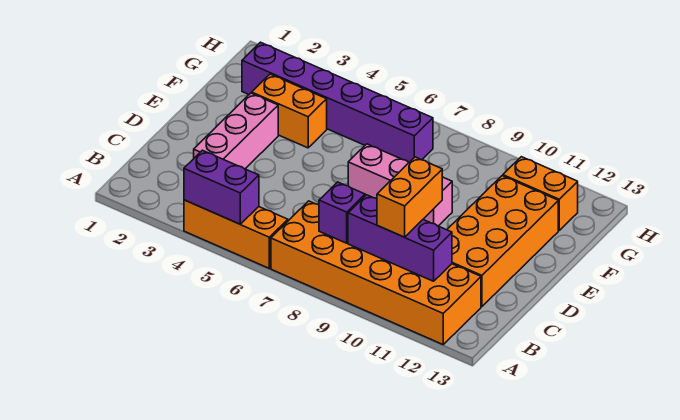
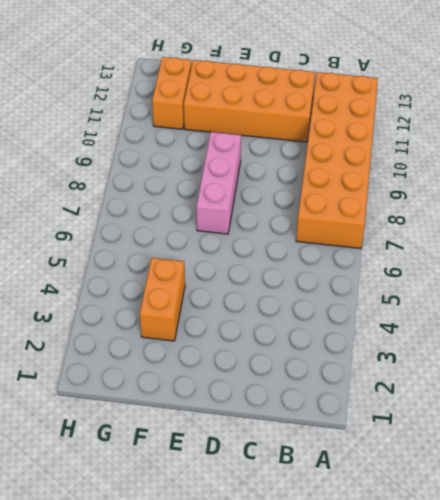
none -> orange brick A4:A6 level 1
none -> pink brick C3:E3 level 1
none -> purple brick G2:G7 level 1

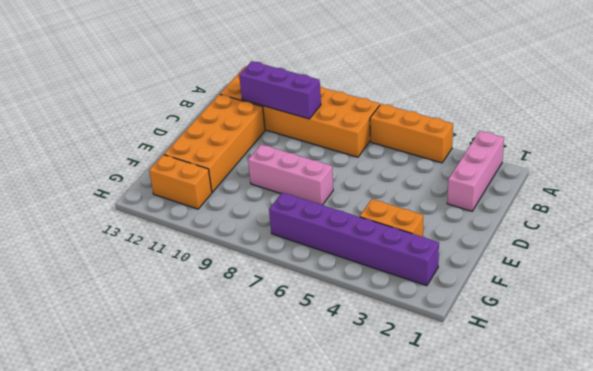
pink brick A2:C2 level 1 -> pink brick C3:E3 level 1
none -> purple brick A4:A5 level 2
none -> purple brick B8 level 2
none -> orange brick B10:C10 level 3

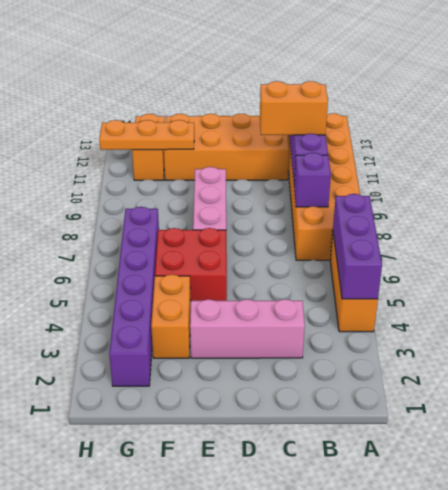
purple brick A4:A6 level 2 -> purple brick A4:A5 level 2
red brick E5:F6 level 1 -> none
orange plate F11:H11 level 2 -> none

